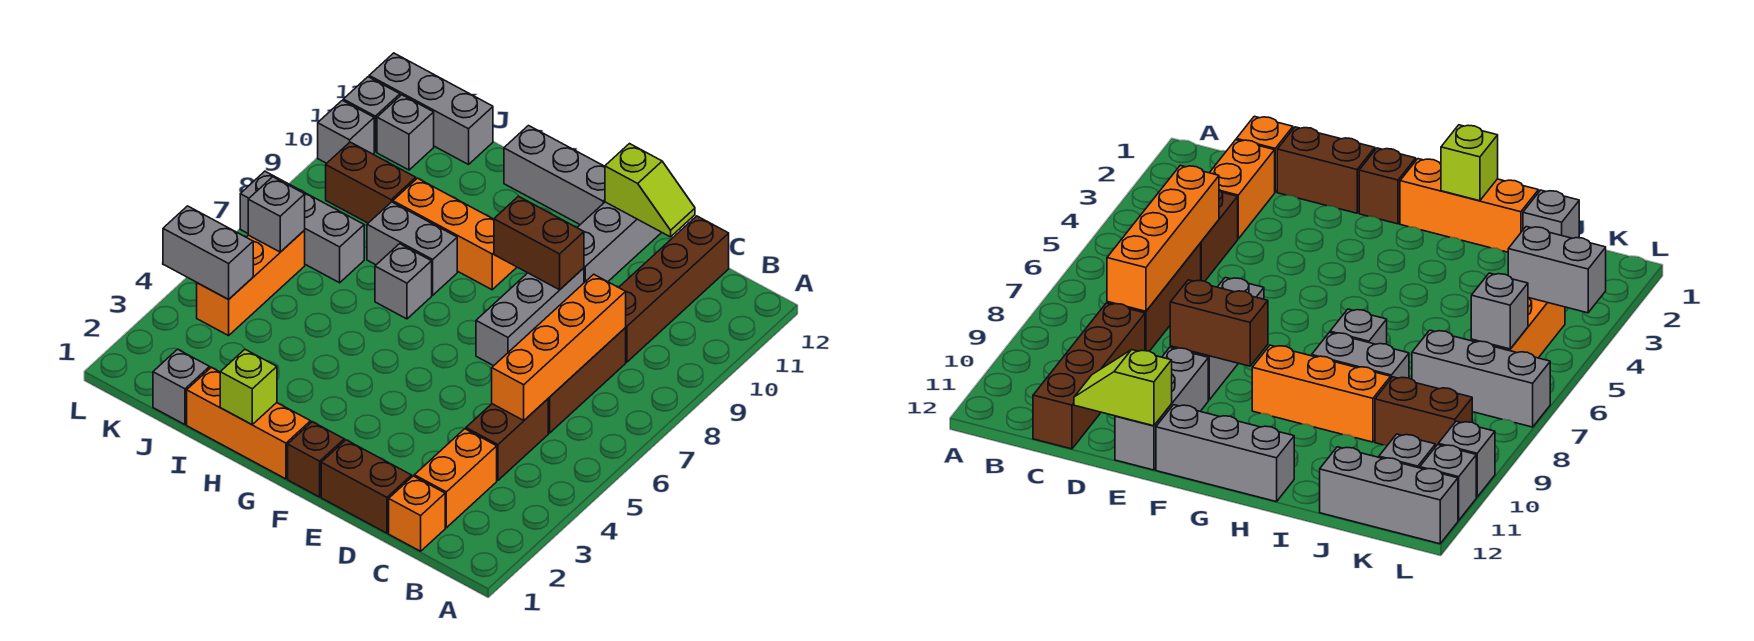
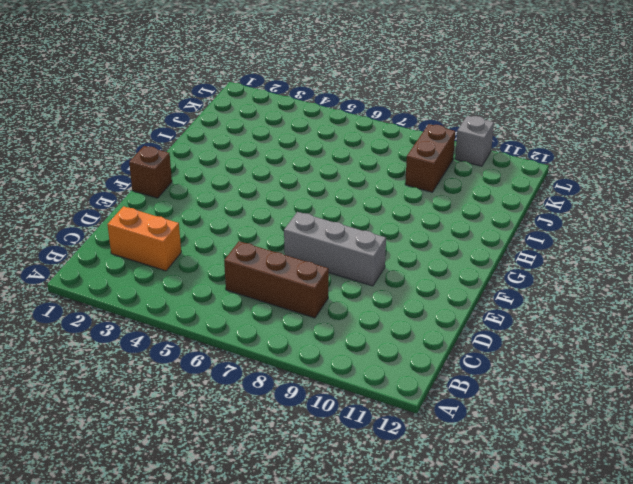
none -> orange brick C1 level 1
none -> brown brick C4:C5 level 1
none -> brown brick C9:C12 level 1

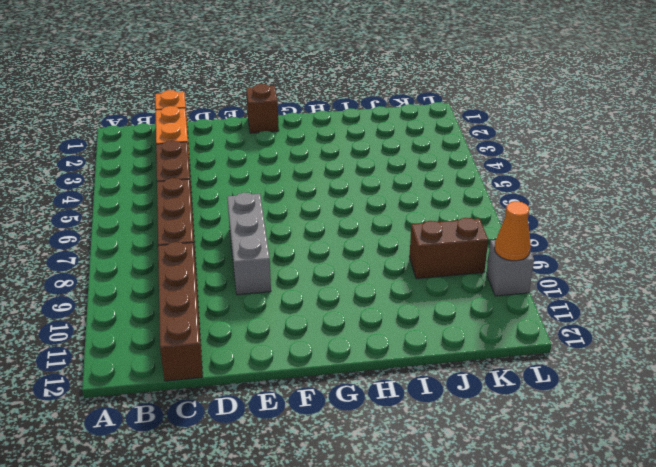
orange cone L10 level 2 -> none
none -> brown brick D1:E1 level 1
none -> grey brick E10:E12 level 1
none -> grey brick F12:H12 level 1

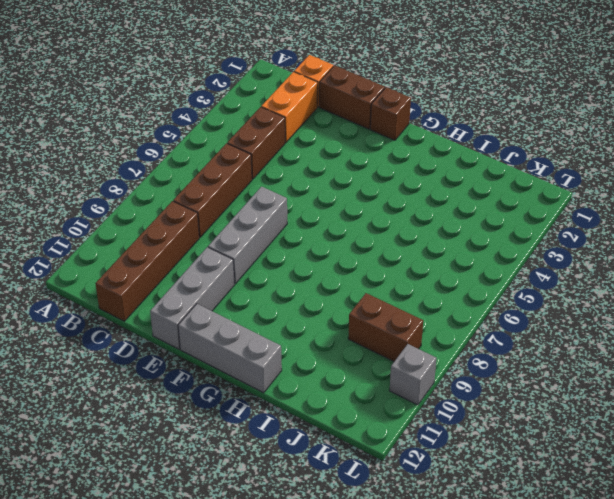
none -> orange brick G1:I1 level 1
none -> orange brick G9:I9 level 1
none -> grey brick H7 level 1

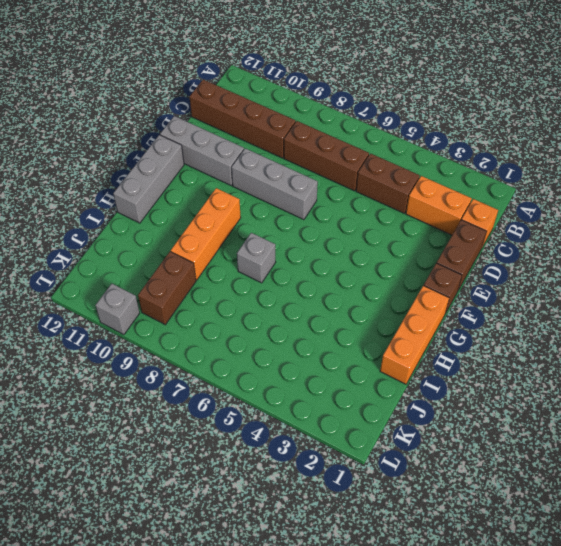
none -> grey brick H8:I8 level 1
none -> grey brick J1 level 1
none -> grey brick J7:L7 level 1

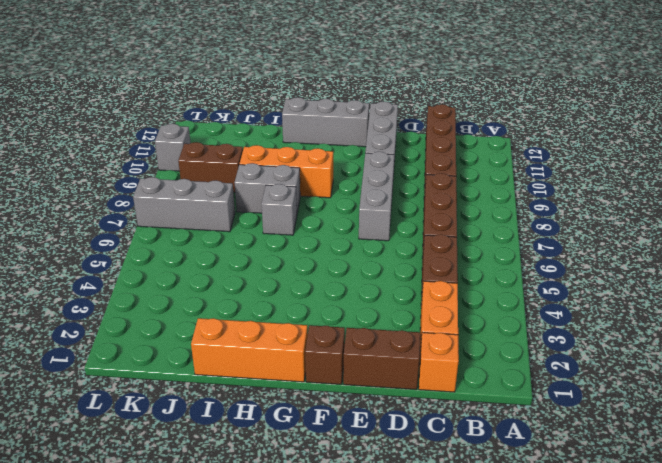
none -> grey brick J1 level 1
none -> grey brick J12:L12 level 1
none -> orange brick K4:K6 level 1

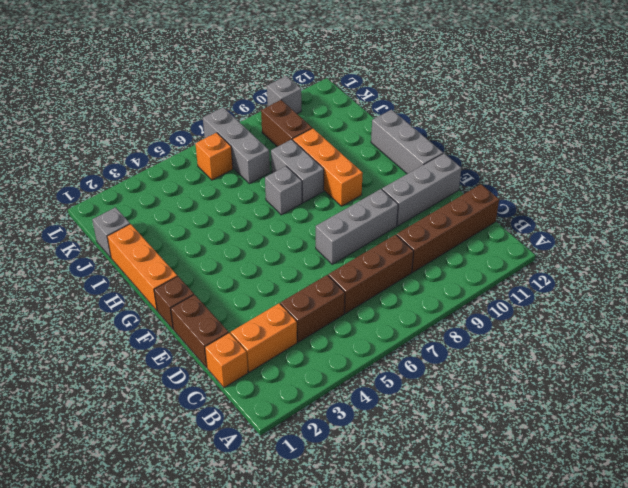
orange brick K6 level 1 -> orange brick K4:K6 level 1
none -> grey brick J12:L12 level 1
none -> grey brick K11 level 1
none -> grey brick L11 level 1

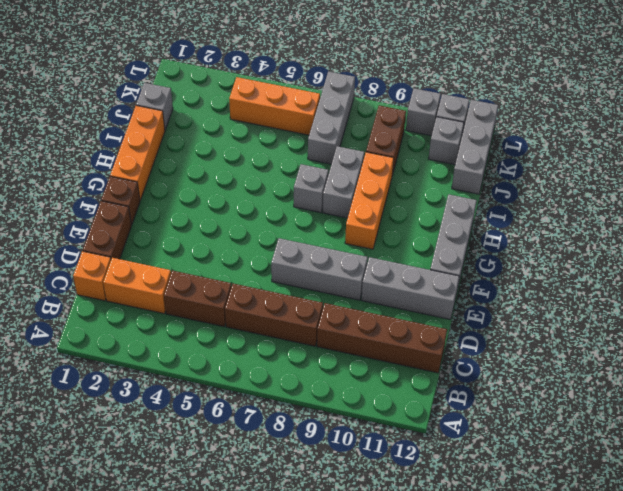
none -> orange brick C5:C8 level 2
none -> lime slope D12:E12 level 2 top E
none -> brown brick E9:F9 level 2

